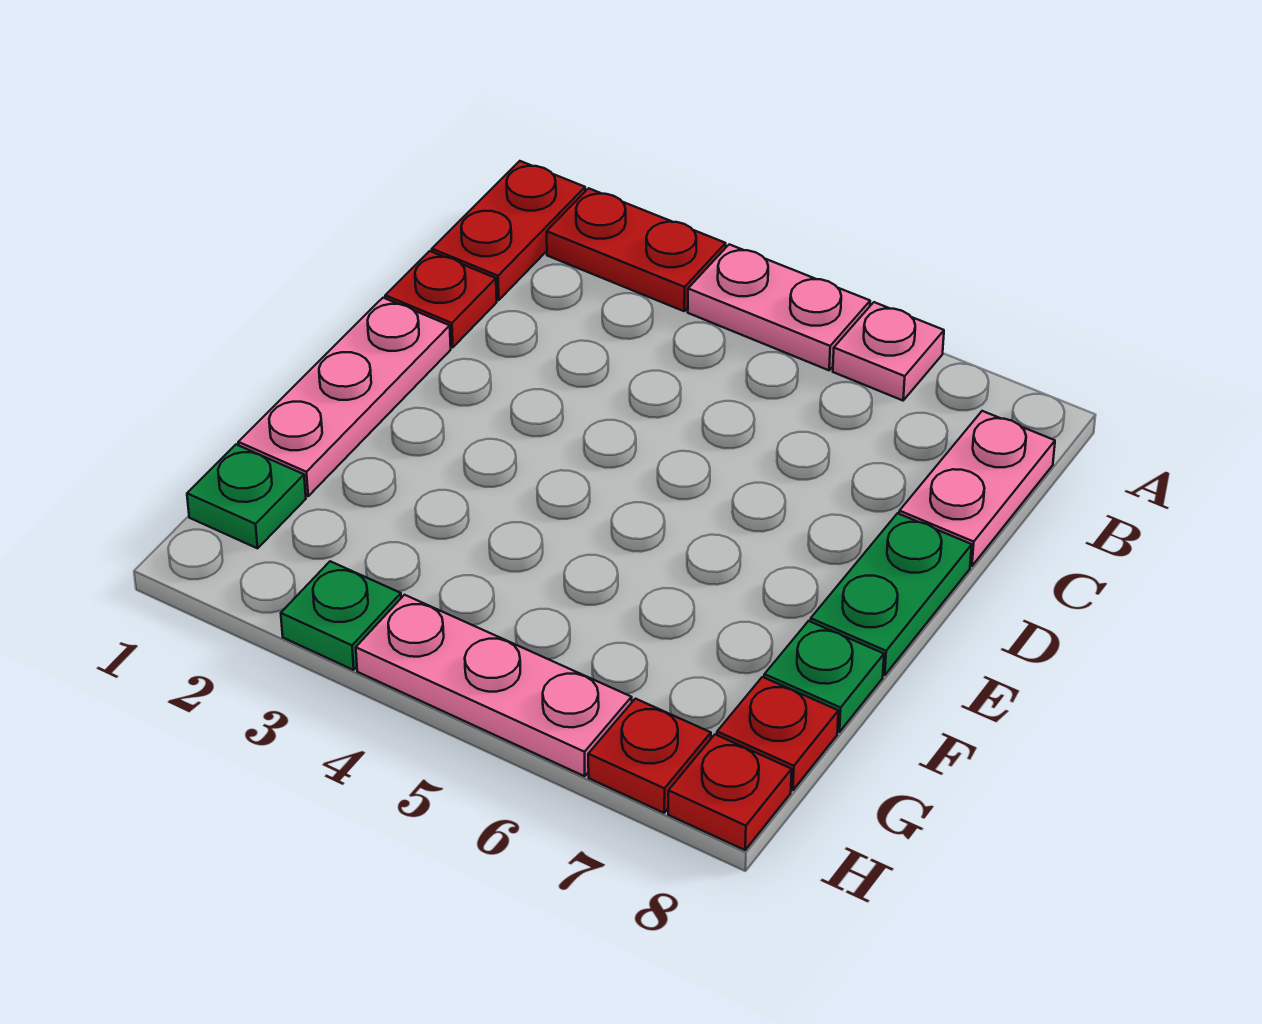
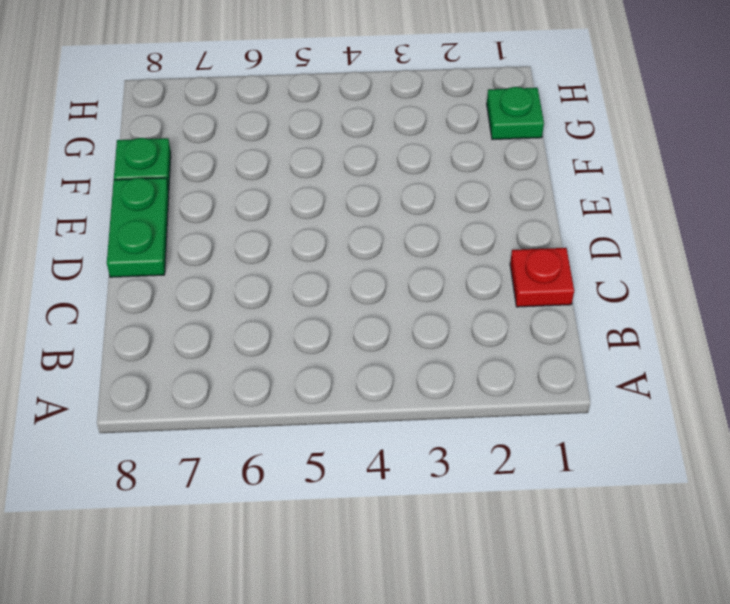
none -> red plate A1:B1 level 1
none -> red plate A2:A3 level 1
none -> pink plate A4:A5 level 1

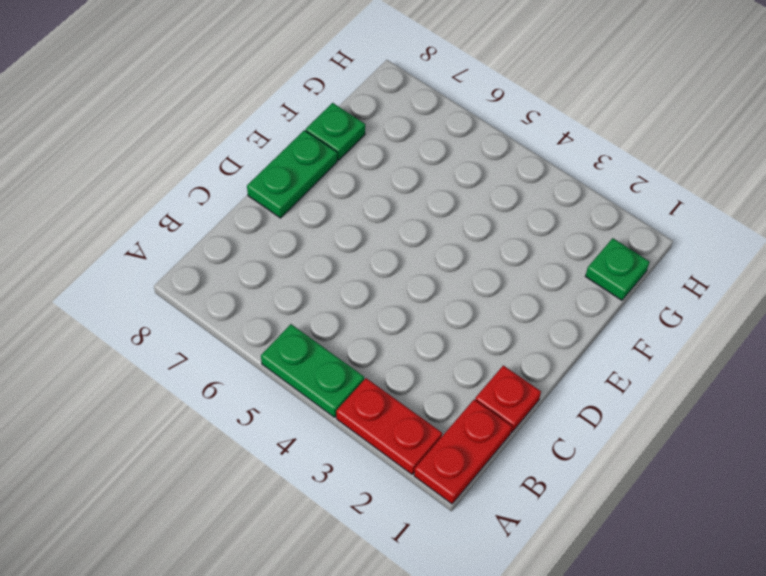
green plate A4:A5 level 1 -> pink plate A4:A5 level 1
none -> pink plate A6 level 1
none -> pink plate B8:C8 level 1
none -> pink plate D1:F1 level 1

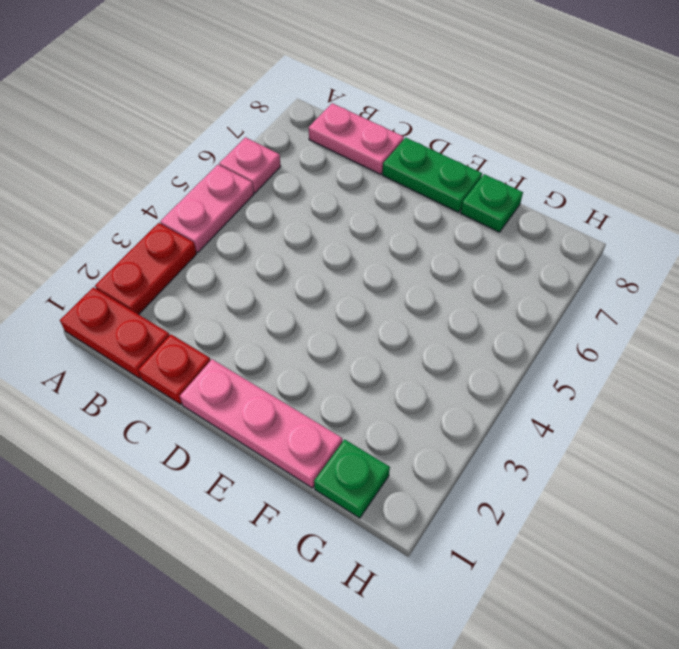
none -> red plate G8 level 1
none -> green plate H3 level 1
none -> pink plate H4:H6 level 1

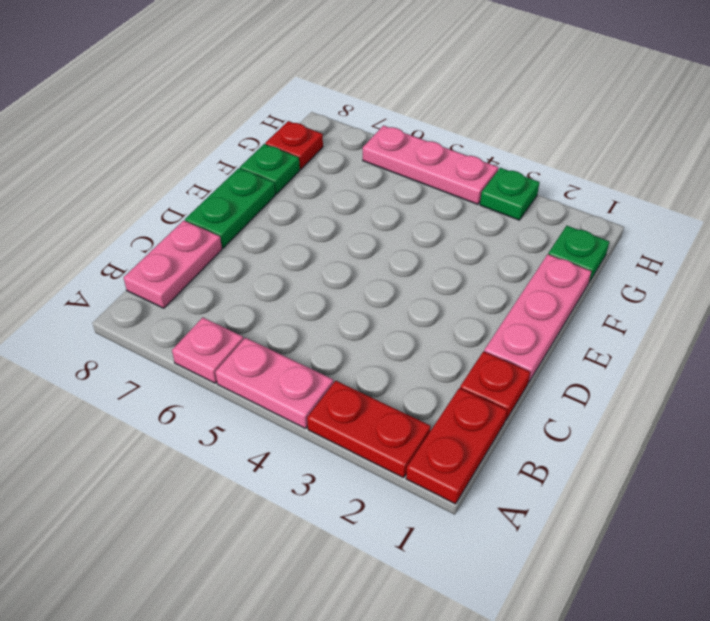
none -> red plate H7 level 1
none -> red plate H8 level 1

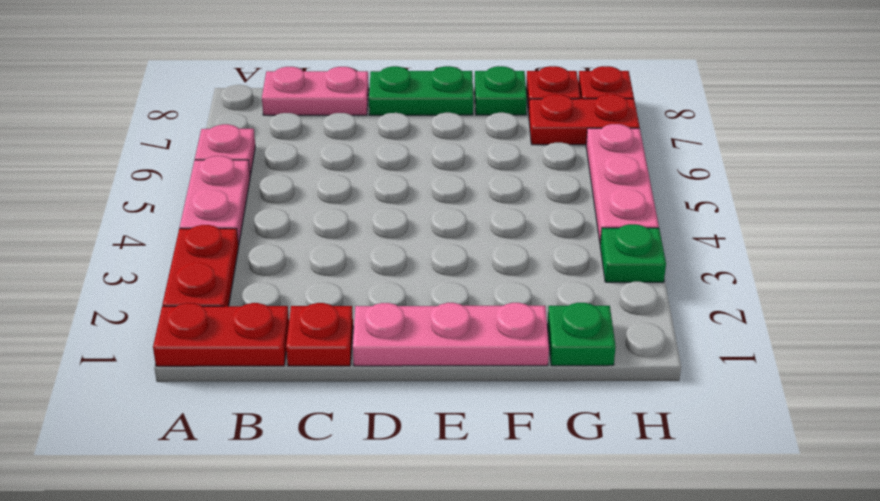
red plate G7:H7 level 1 -> red plate H7 level 1

